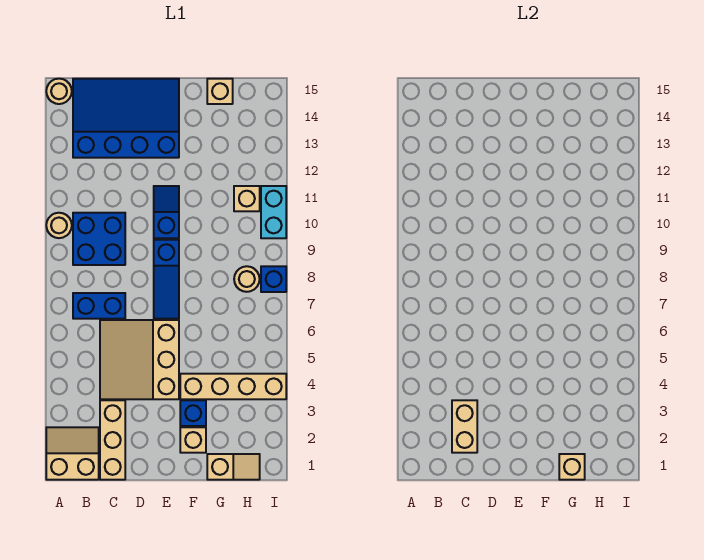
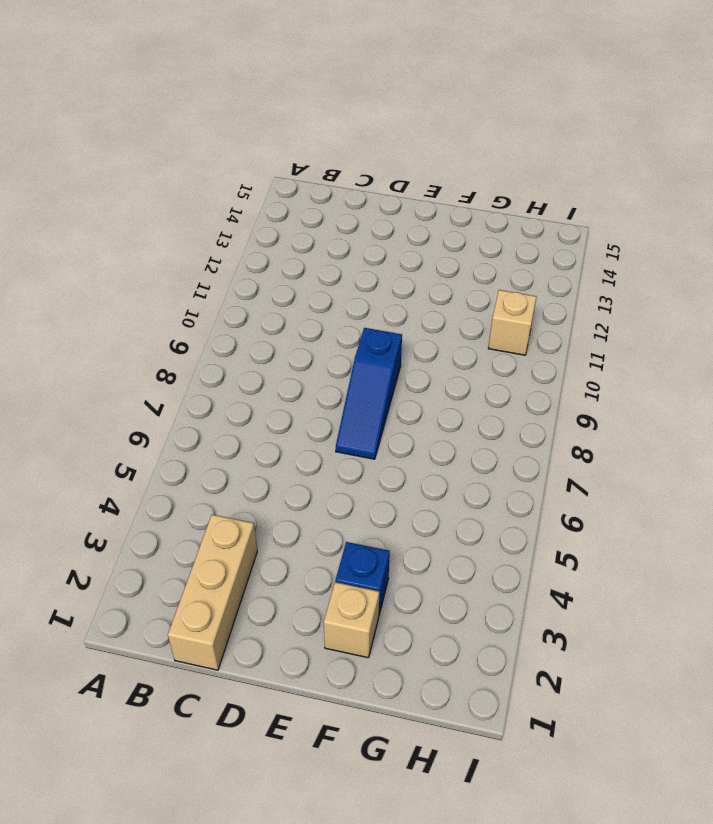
none -> tan slope A1:B2 level 1 top 1
none -> tan round brick A10 level 1
none -> tan round brick A15 level 1

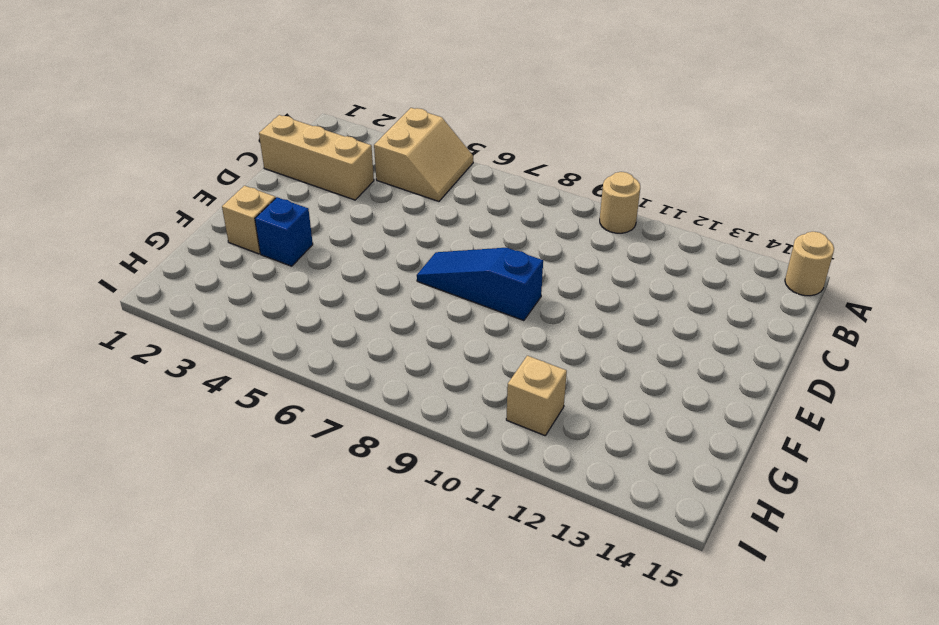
tan slope A4:B5 level 1 top 4 -> tan slope A1:B2 level 1 top 1
none -> blue brick B7:C7 level 1
none -> blue brick B9:C10 level 1
none -> blue slope B13:E15 level 1 top 13

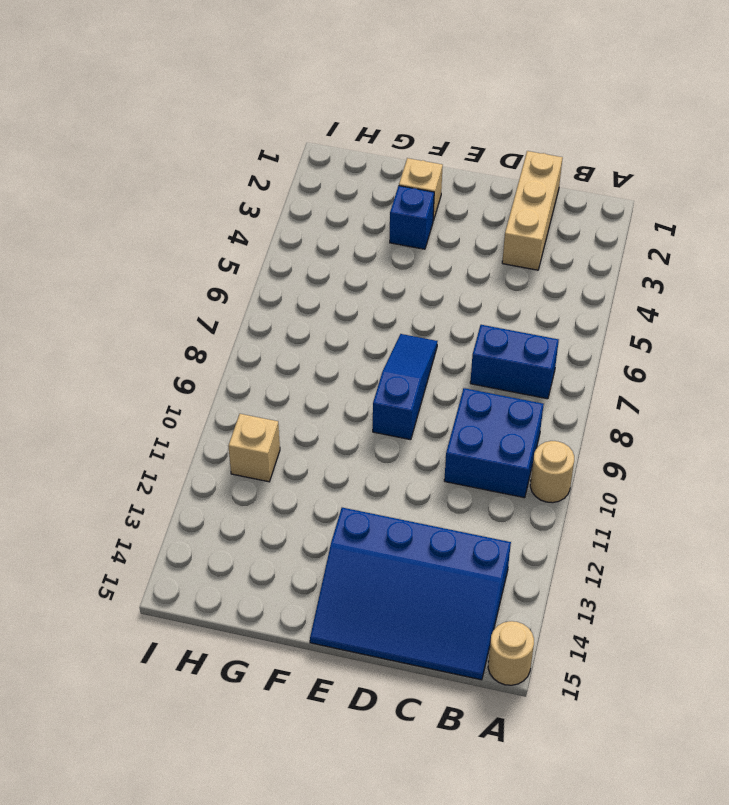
none -> tan slope A1:B2 level 1 top 1
none -> tan slope C4:E6 level 1 top E
none -> blue slope E10:E11 level 1 top 10

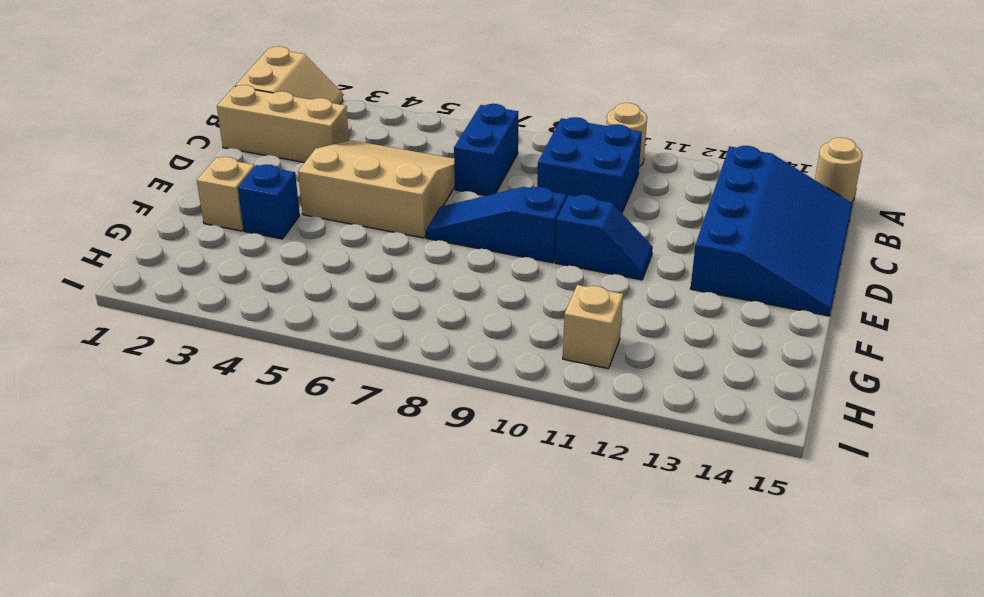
none -> tan brick F4:I4 level 1
none -> tan slope G1:H1 level 1 top G
none -> tan brick G15 level 1

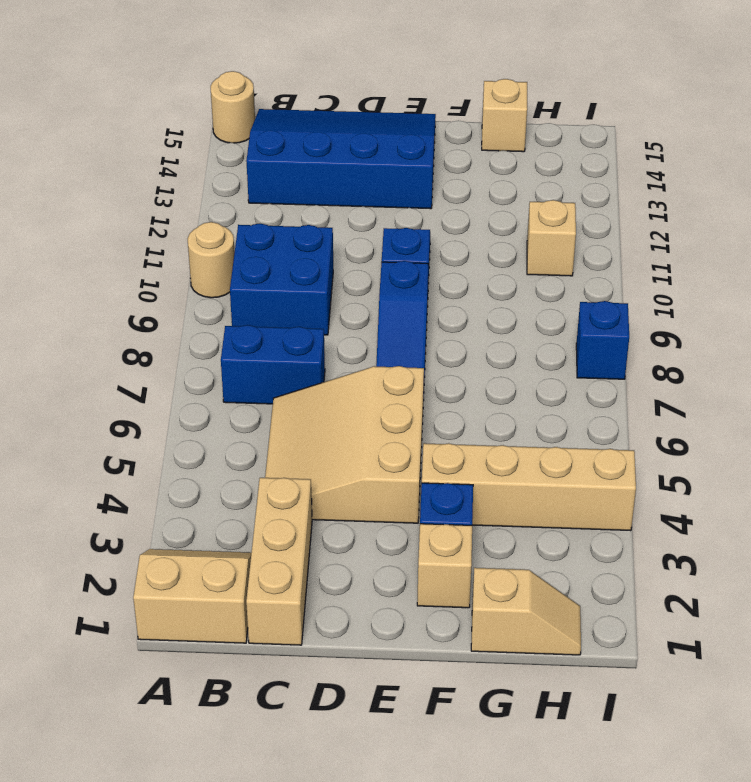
none -> tan round brick H8 level 1
none -> cyan brick I10:I11 level 1
none -> tan brick C2:C3 level 2

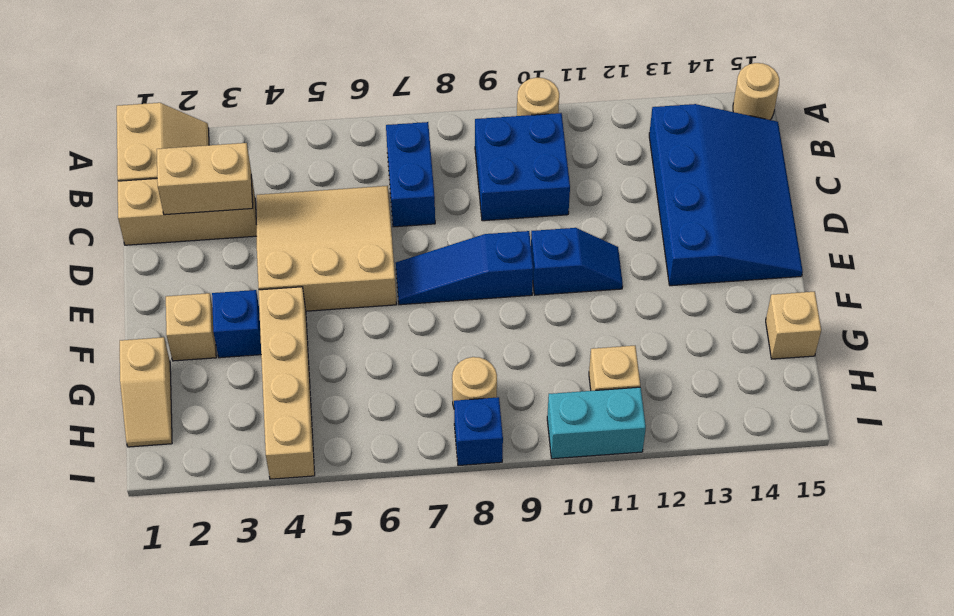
none -> tan brick G1 level 2

